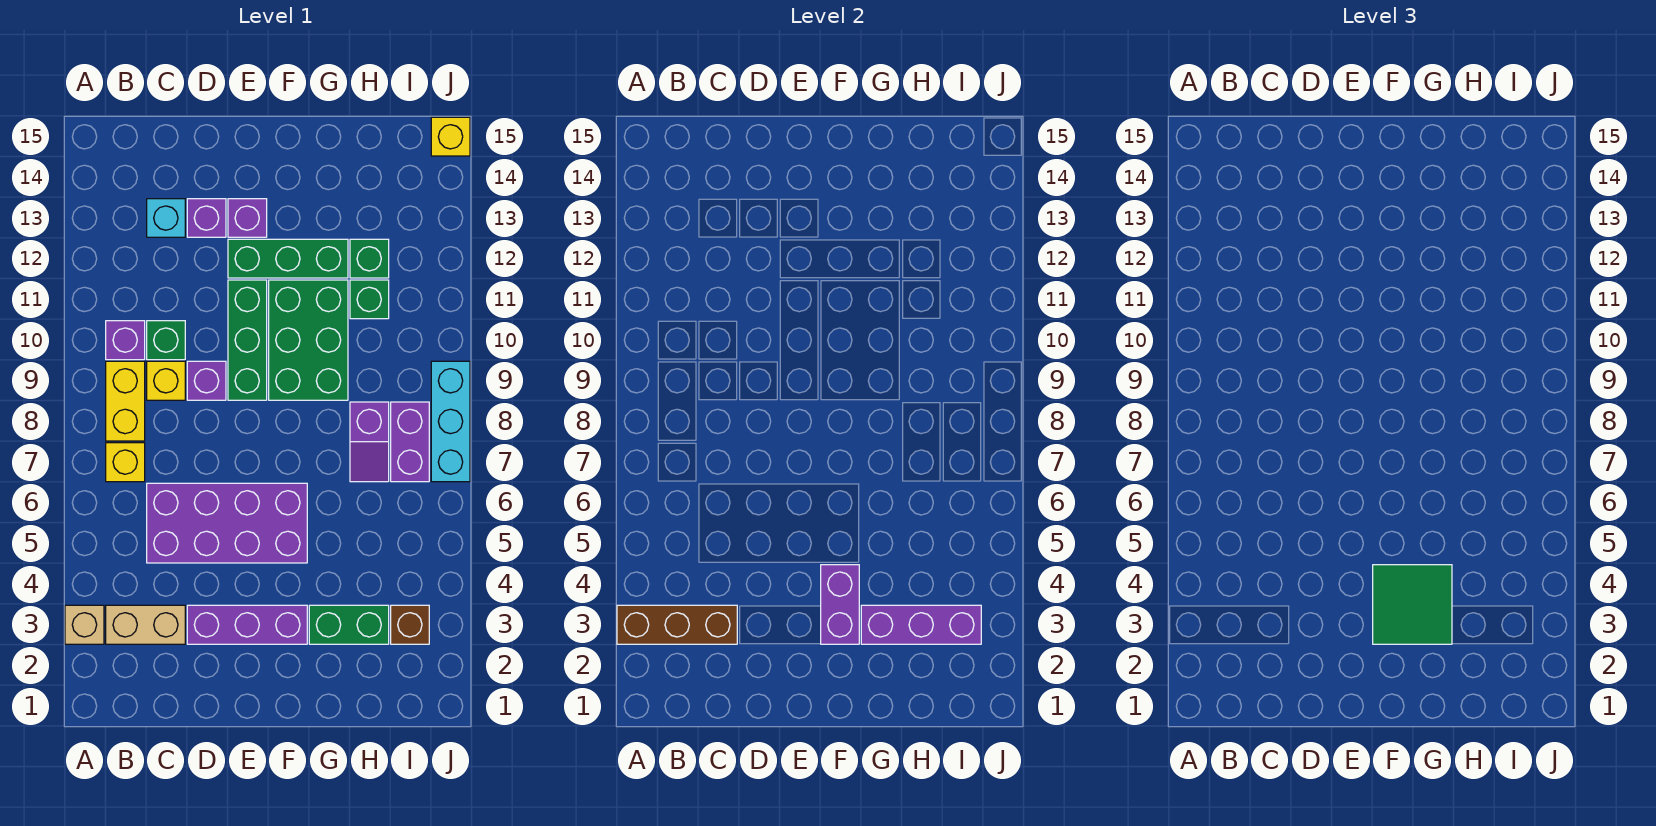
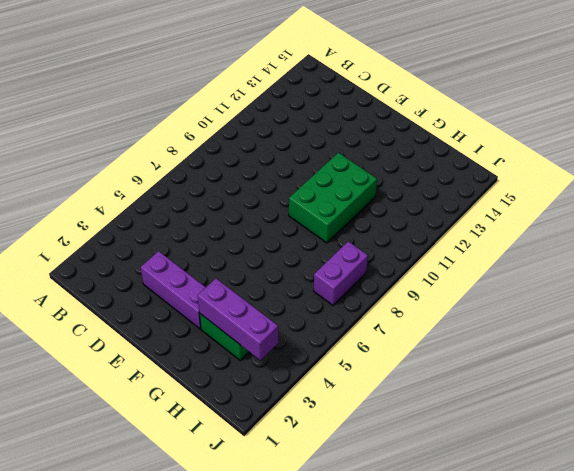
none -> tan brick A3 level 1
none -> tan brick B3:C3 level 1
none -> yellow brick B7 level 1

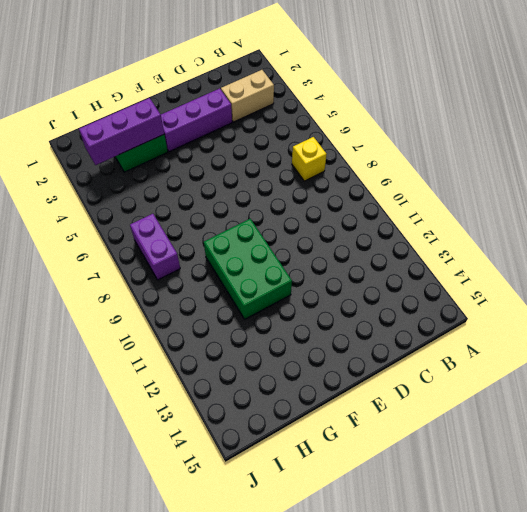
none -> tan brick A3 level 1
none -> yellow brick B8:B9 level 1
none -> purple brick B10 level 1

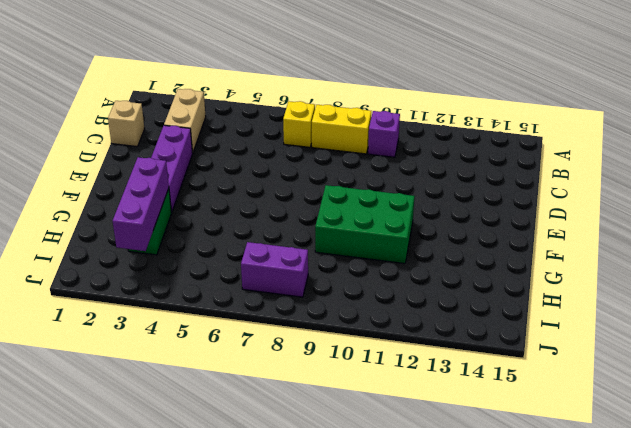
tan brick C1 level 1 -> tan brick A3 level 1
none -> purple brick C5:F6 level 1
none -> yellow brick C9 level 1
none -> green brick C10 level 1

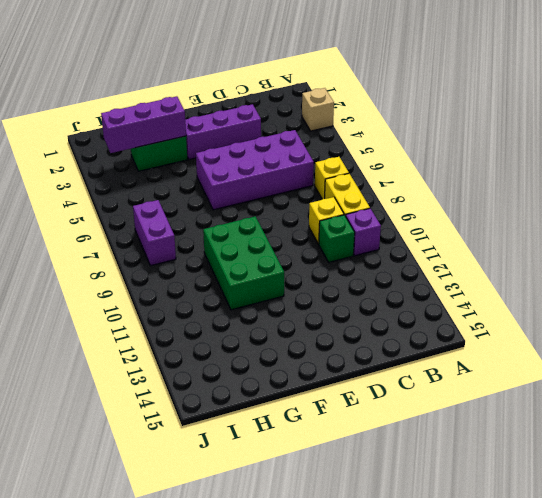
none -> tan brick B3:C3 level 1
none -> cyan brick C13 level 1
none -> purple brick D9 level 1

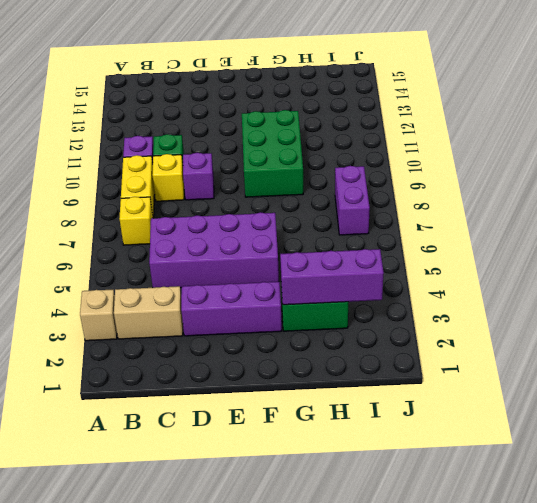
none -> cyan brick C13 level 1
none -> purple brick D13 level 1
none -> green brick E9:E11 level 1

